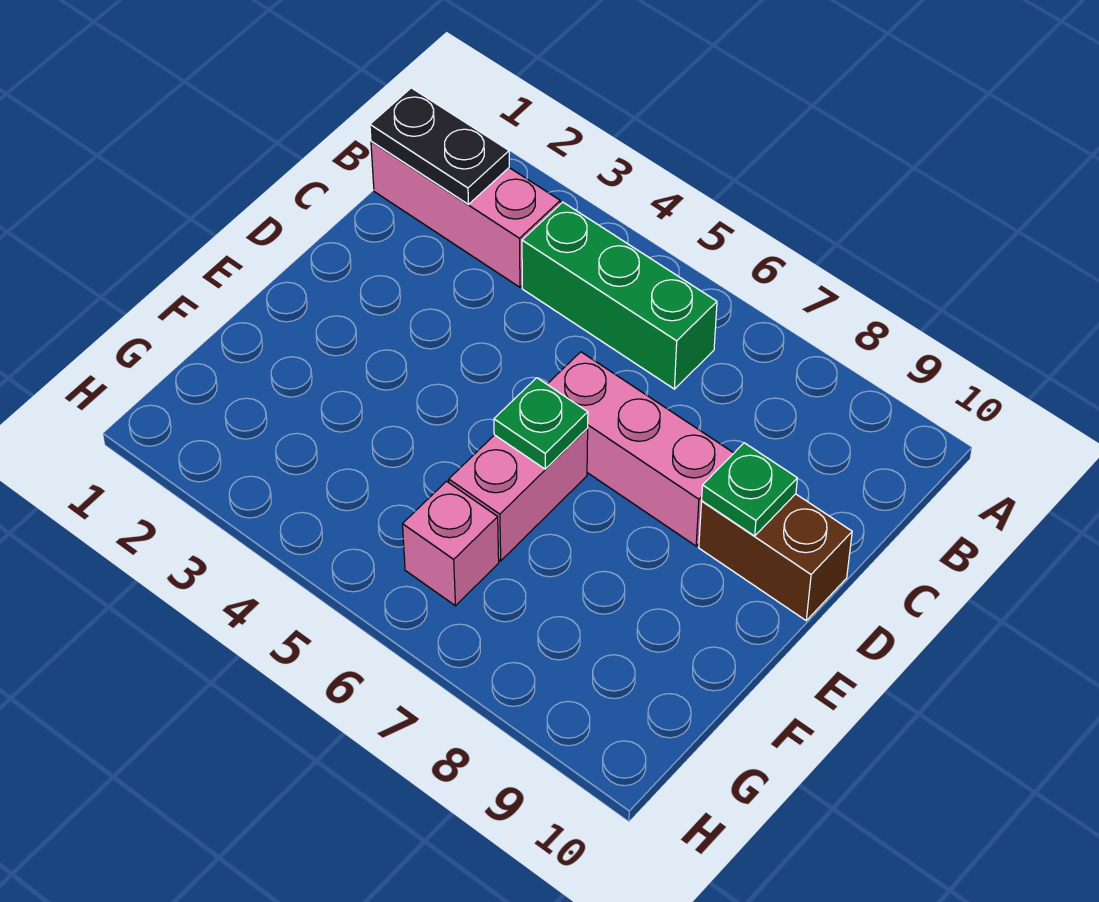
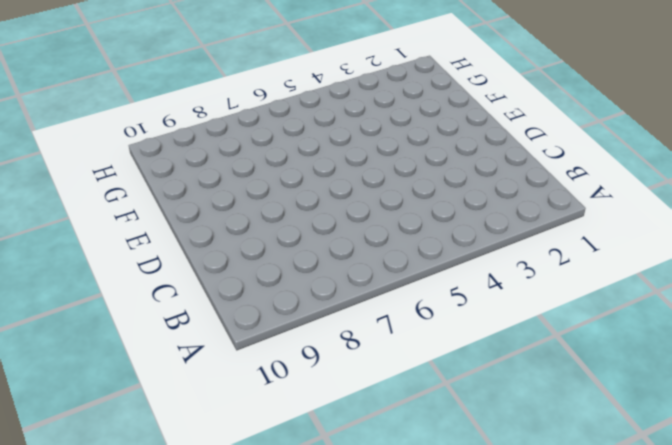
none -> pink brick B1:B3 level 1
none -> green brick B4:B6 level 1

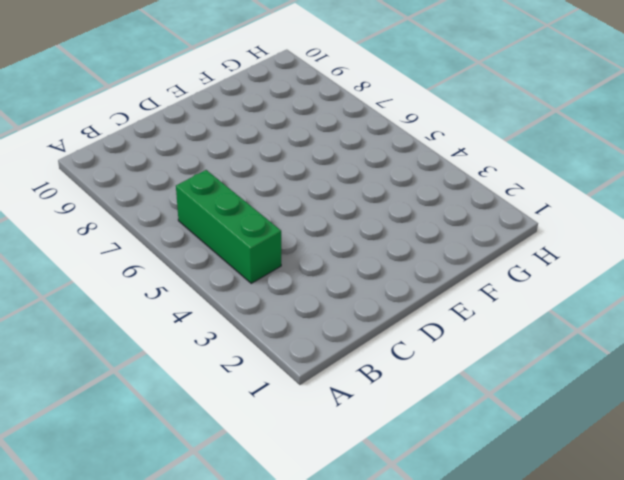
none -> pink brick B1:B3 level 1
none -> pink brick D6:D8 level 1

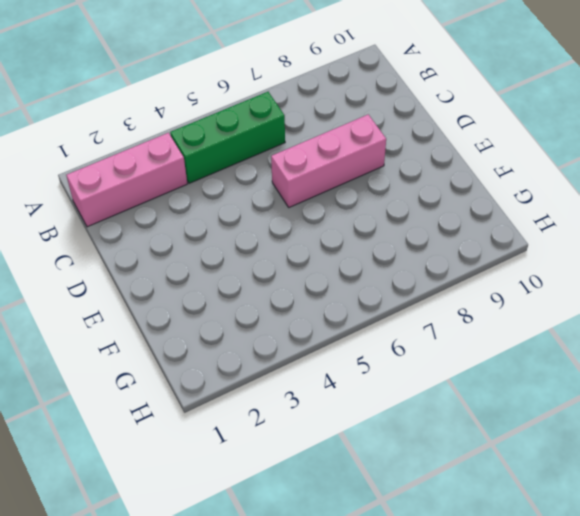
none -> brown brick D9:D10 level 1
none -> pink brick E6:F6 level 1

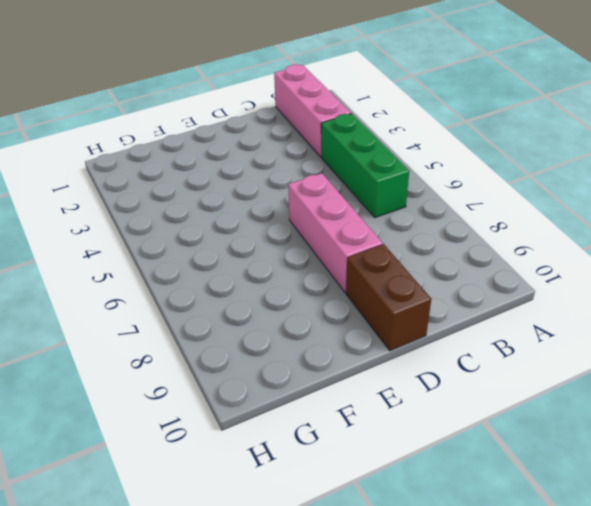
none -> pink brick E6:F6 level 1
none -> pink brick G6 level 1

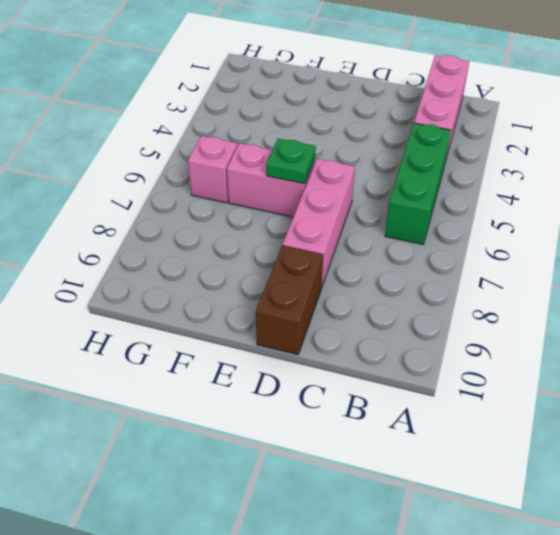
none -> black plate B1:B2 level 2
none -> green plate D9 level 2

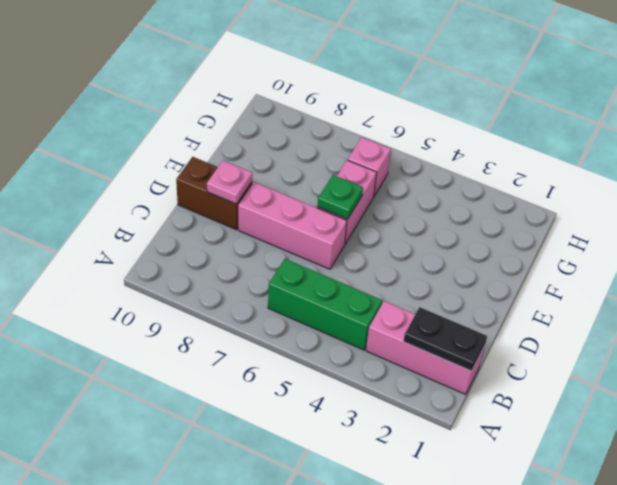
pink plate D9 level 2 -> green plate D9 level 2

